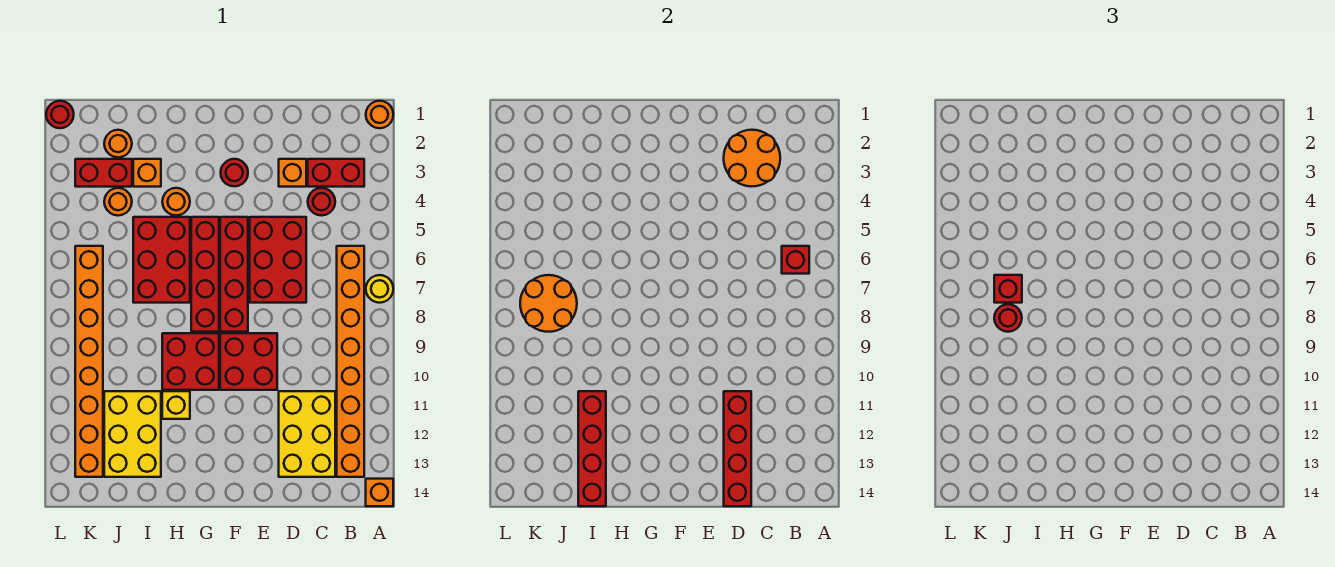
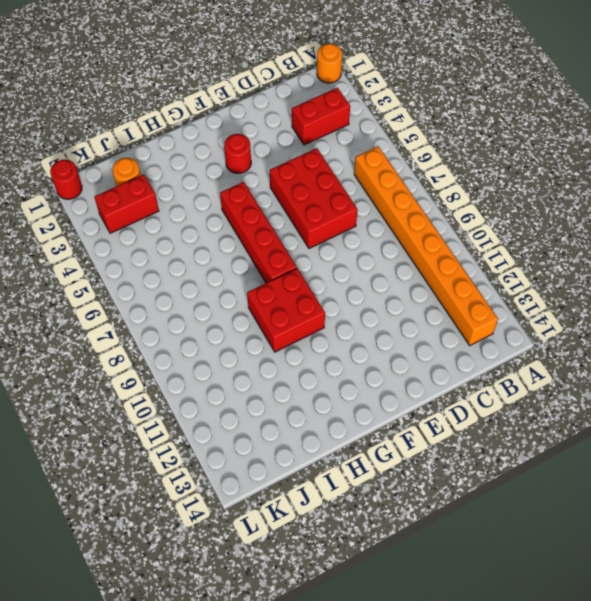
none -> yellow round brick A7 level 1
none -> orange brick A14 level 1
none -> red round brick C4 level 1
none -> yellow brick C11:D13 level 1

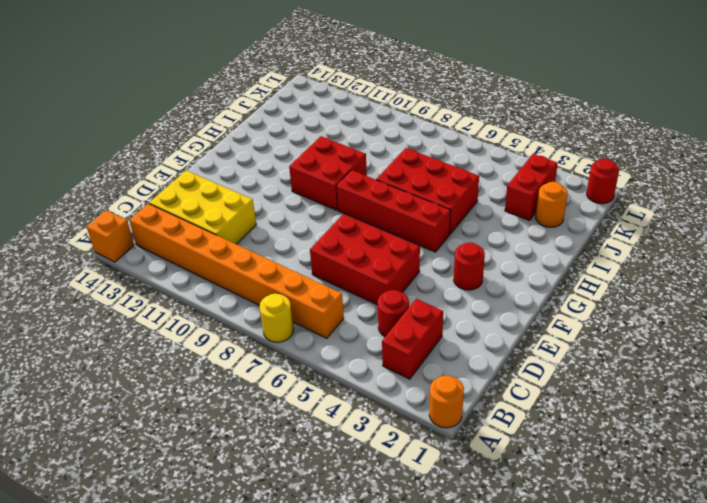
none -> orange brick D3 level 1
none -> red brick E9:F10 level 1
none -> red brick F5:F8 level 1
none -> orange round brick H4 level 1

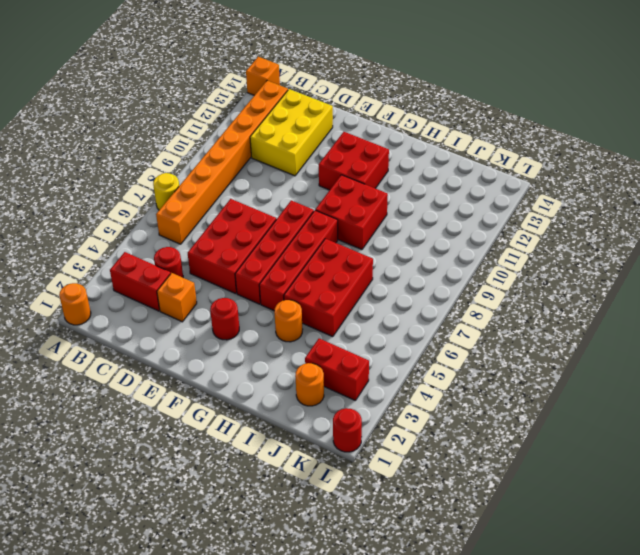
red brick F11:G12 level 1 -> red brick E9:F10 level 1
none -> yellow brick H11 level 1
none -> orange brick I3 level 1
none -> yellow brick I11:J13 level 1
none -> orange round brick J4 level 1

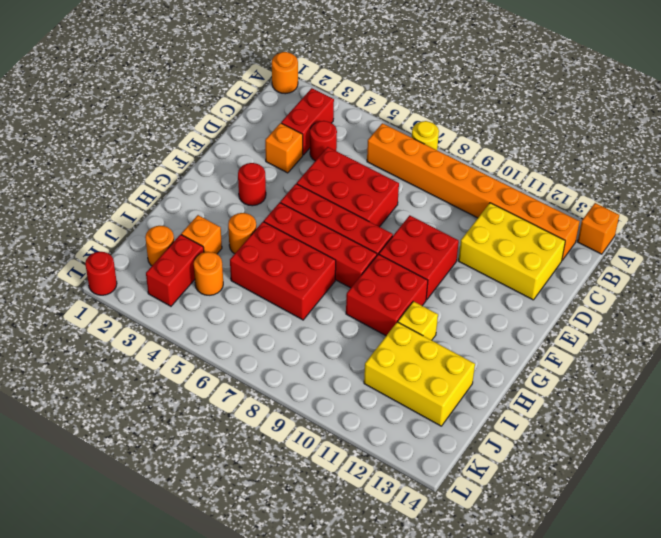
none -> orange brick K6:K13 level 1
none -> red brick B6 level 2
none -> orange round brick C2:D3 level 2
none -> red brick D11:D14 level 2

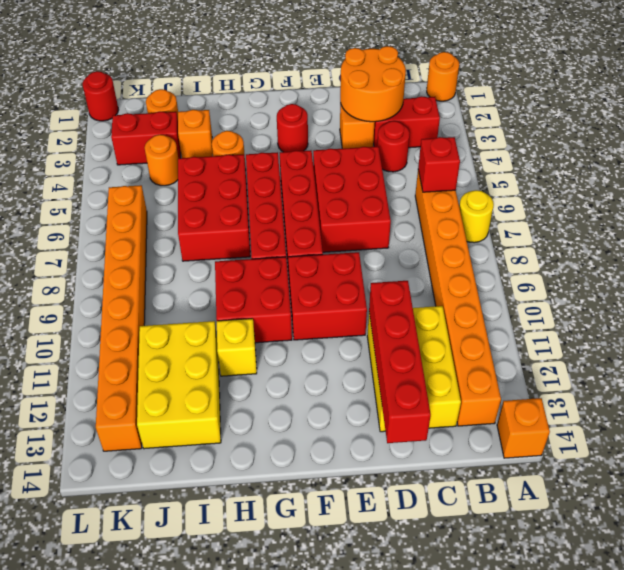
none -> red brick I11:I14 level 2
none -> orange round brick J7:K8 level 2
none -> red brick J7 level 3
none -> red round brick J8 level 3

